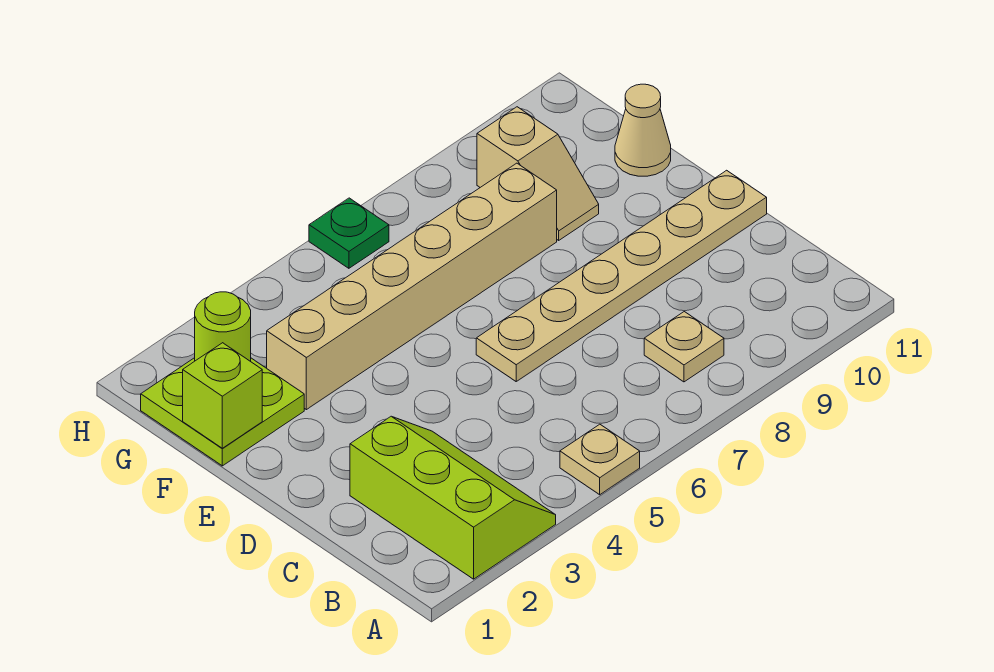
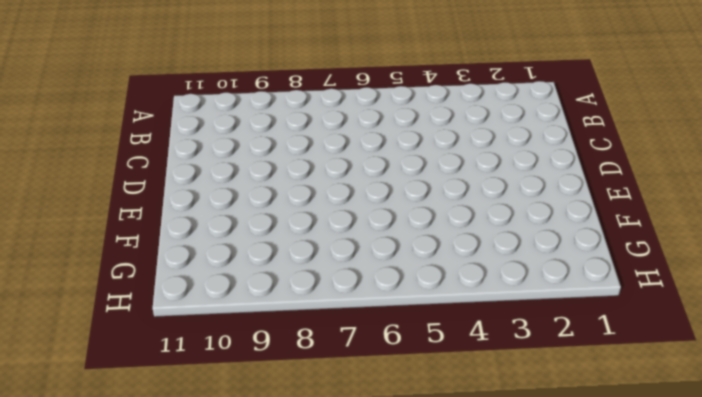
none -> lime slope A2:C3 level 1 top 2
none -> tan plate A5 level 1

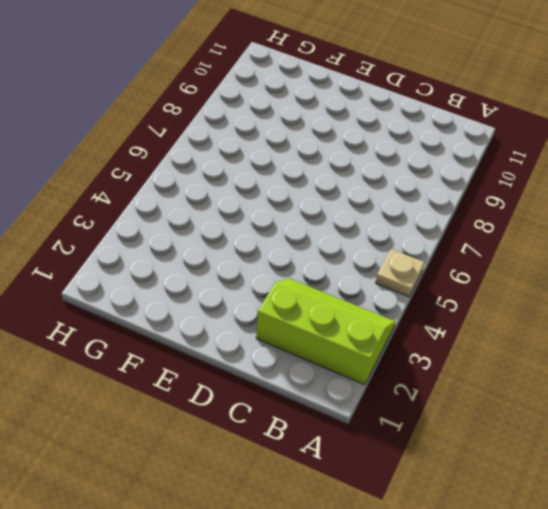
none -> tan plate B8 level 1
none -> tan plate D6:D11 level 1

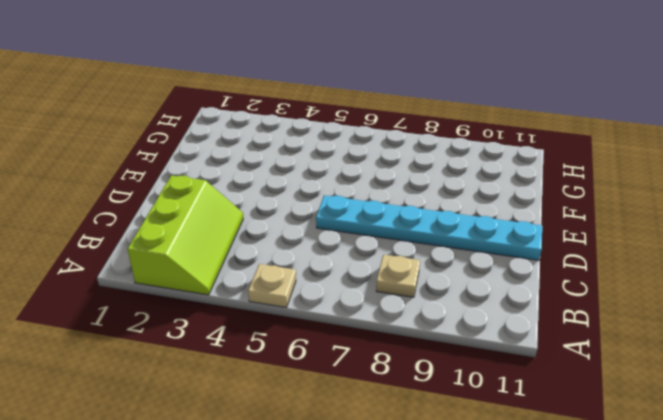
cyan plate D6:D11 level 1 -> tan plate D6:D11 level 1
none -> lime plate F1:G2 level 1
none -> tan brick F3:F8 level 1

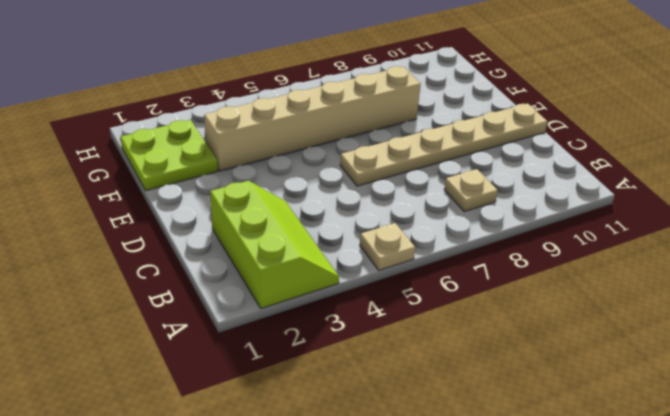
none -> tan slope F9:G9 level 1 top G
none -> tan cone F11 level 1

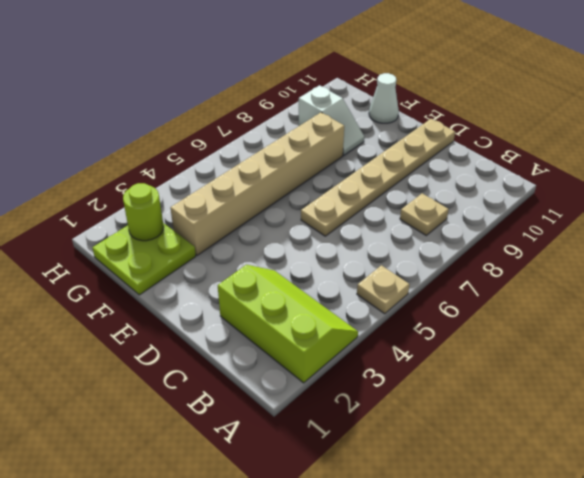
white slope F9:G9 level 1 top G -> tan slope F9:G9 level 1 top G
white cone F11 level 1 -> tan cone F11 level 1
none -> green plate H6 level 1
none -> lime brick F1 level 2

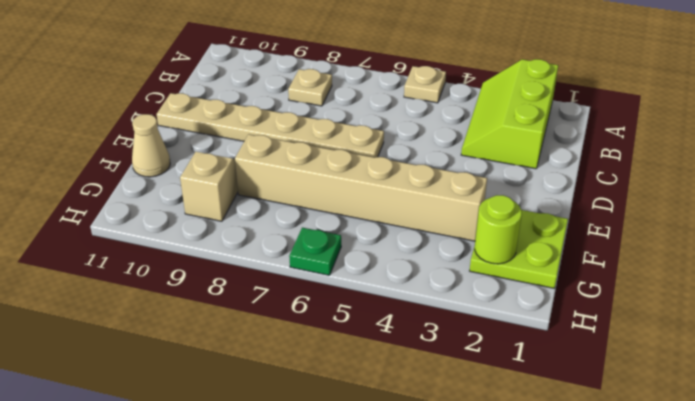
none -> lime brick F1 level 2

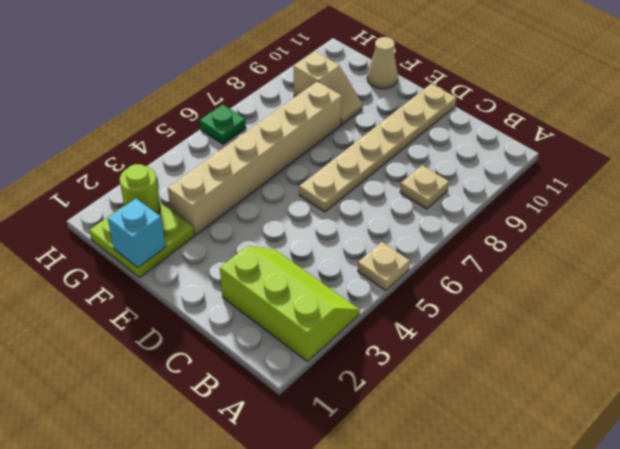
cyan brick F1 level 2 -> lime brick F1 level 2

